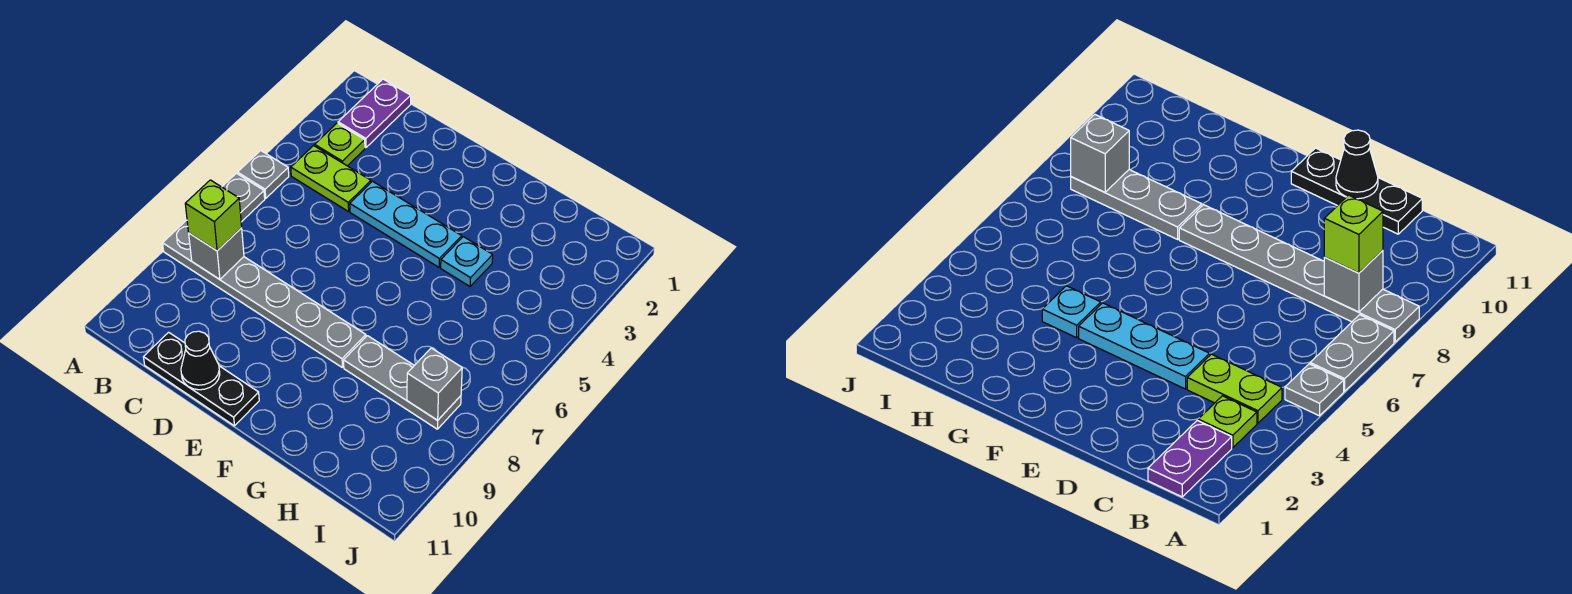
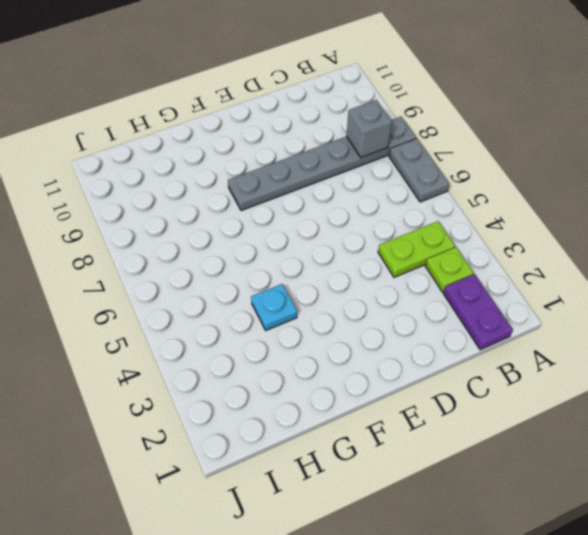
none -> grey plate A5 level 1
none -> black plate C11:E11 level 1
none -> cyan plate D4:F4 level 1

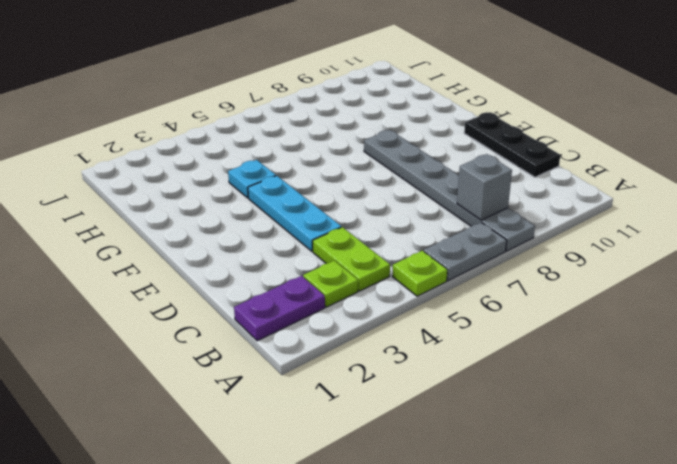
lime plate A5 level 1 -> grey plate A5 level 1
none -> grey plate G8:I8 level 1
none -> black cone D11 level 2
none -> grey brick I8 level 2

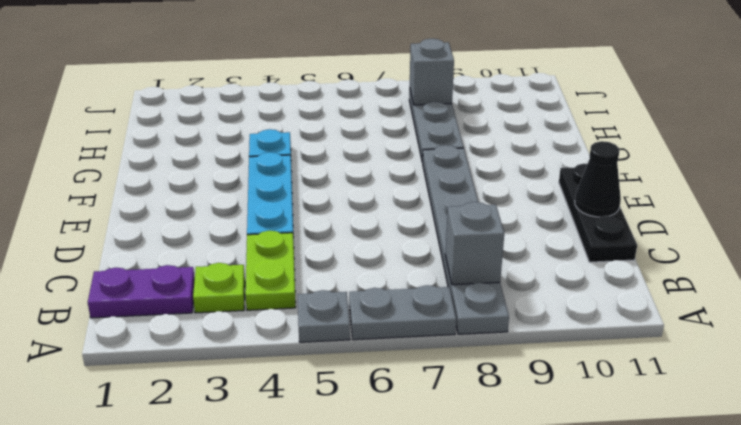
none -> lime brick B8 level 3

